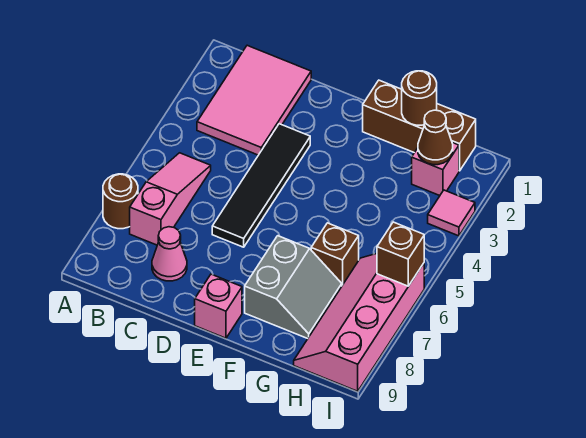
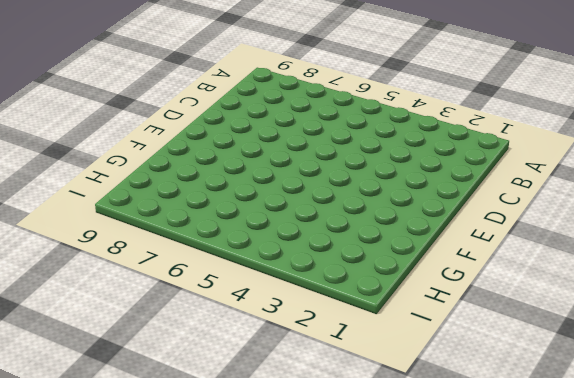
none -> brown round brick A7 level 1
none -> pink tile B1:C3 level 1
none -> pink slope B5:B7 level 1 top 7

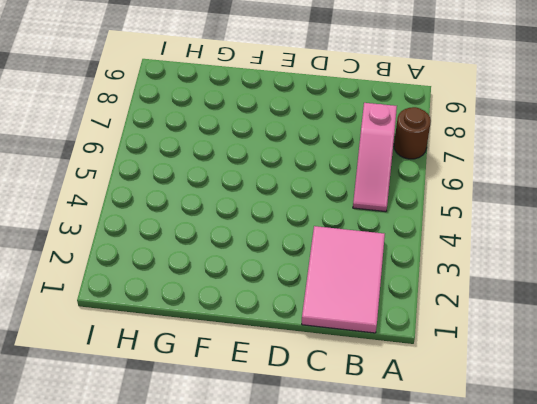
none -> pink cone C8 level 1
none -> black tile D3:D6 level 1
none -> pink brick E9 level 1

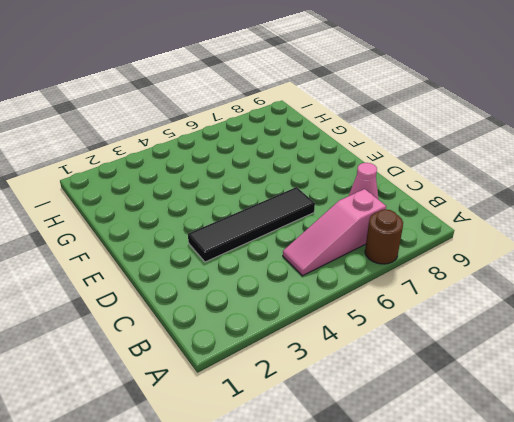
none -> pink tile B1:C3 level 1
none -> pink brick E9 level 1
none -> brown brick F1:H1 level 1

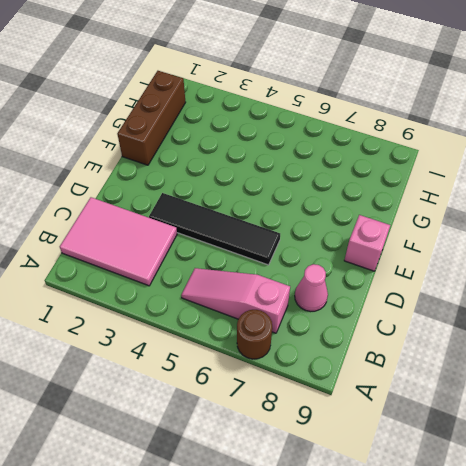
none -> grey slope F7:G8 level 1 top F
none -> brown brick G6 level 1
none -> pink brick H2 level 1

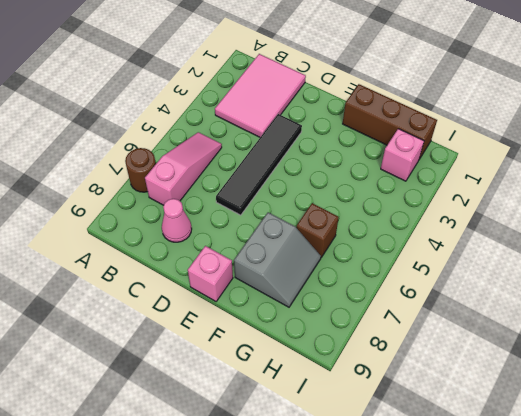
none -> pink slope H6:I9 level 1 top I
none -> pink tile I3 level 1
none -> brown round brick G1 level 2

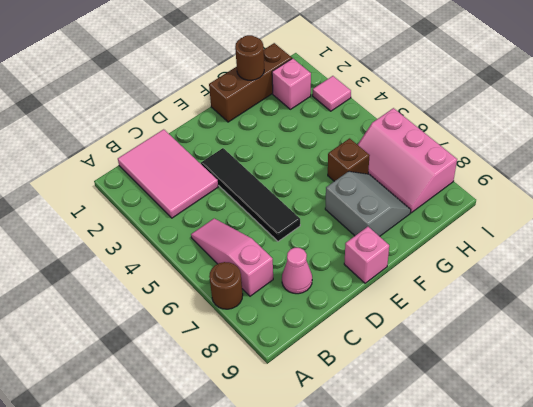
pink slope H6:I8 level 1 top I -> pink slope H6:I9 level 1 top I
none -> brown cone H2 level 2
none -> brown brick I6 level 2

